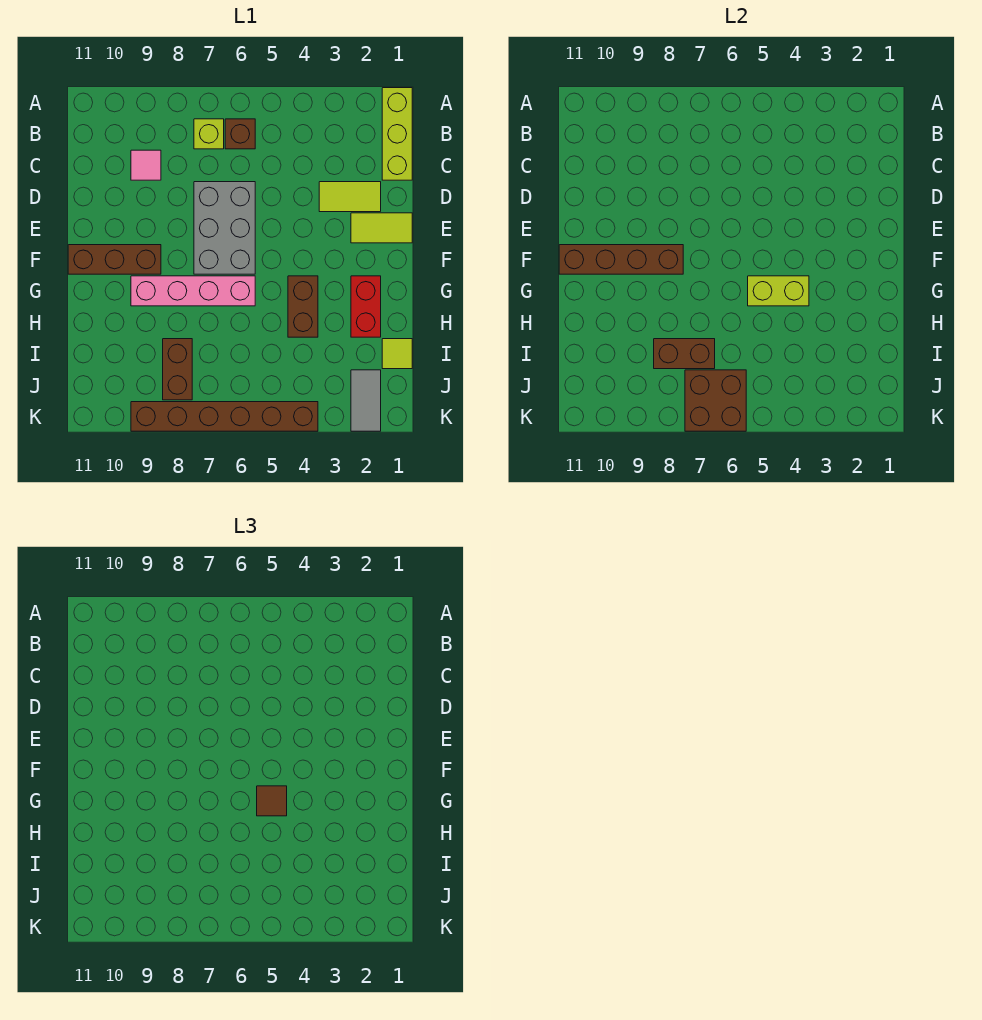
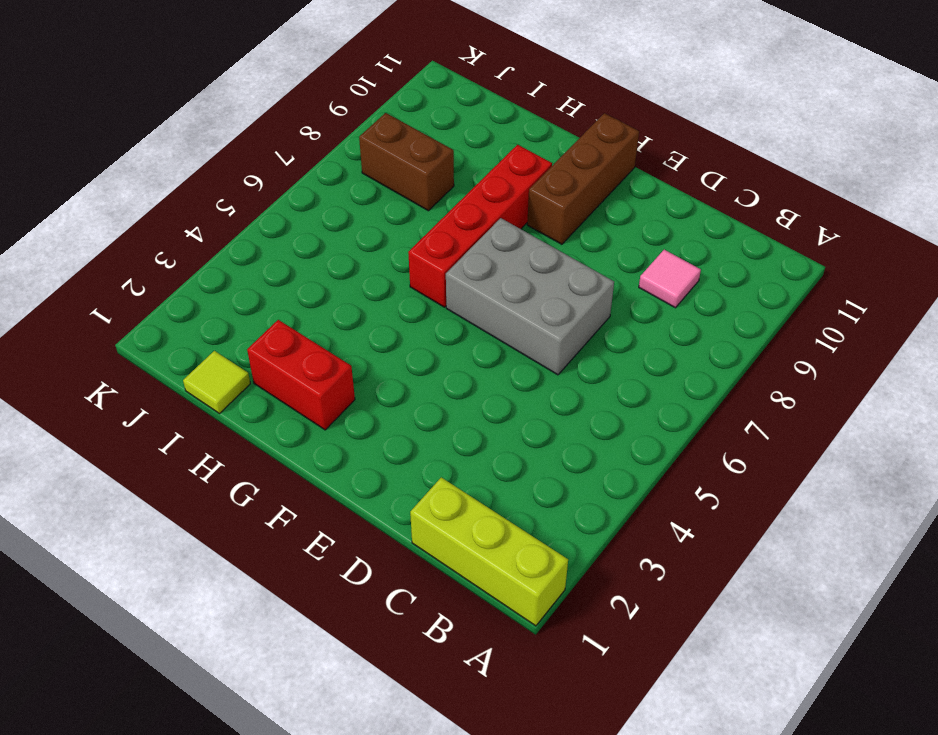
red brick G6:G9 level 1 -> pink brick G6:G9 level 1
none -> brown brick B6 level 1
none -> lime brick B7 level 1
none -> lime tile D2:D3 level 1

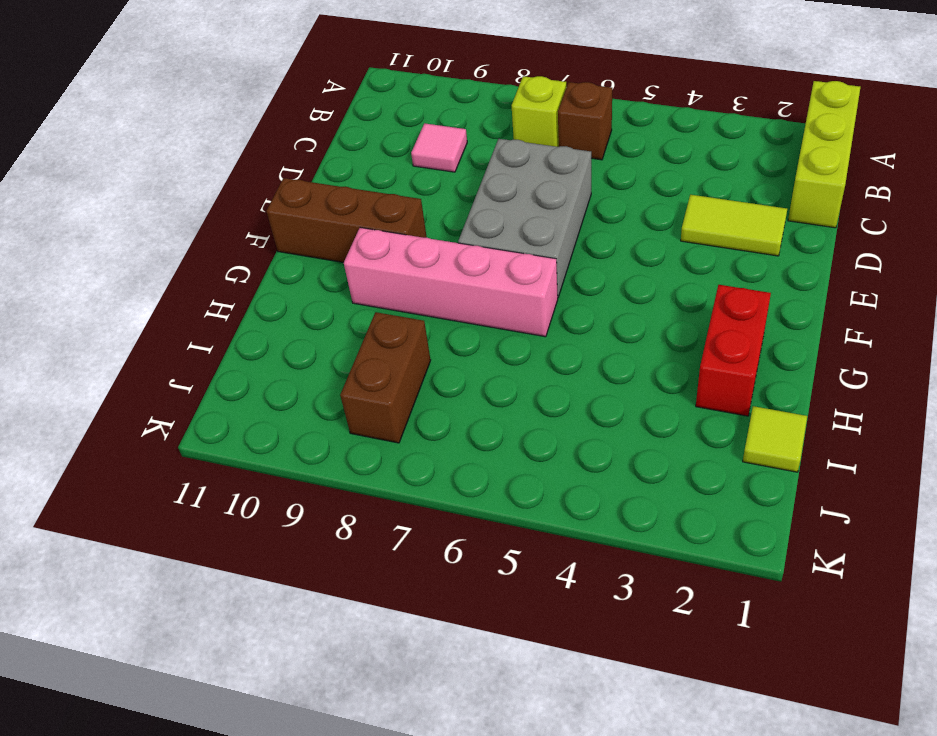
none -> lime tile E1:E2 level 1
none -> brown brick G4:H4 level 1
none -> grey tile J2:K2 level 1

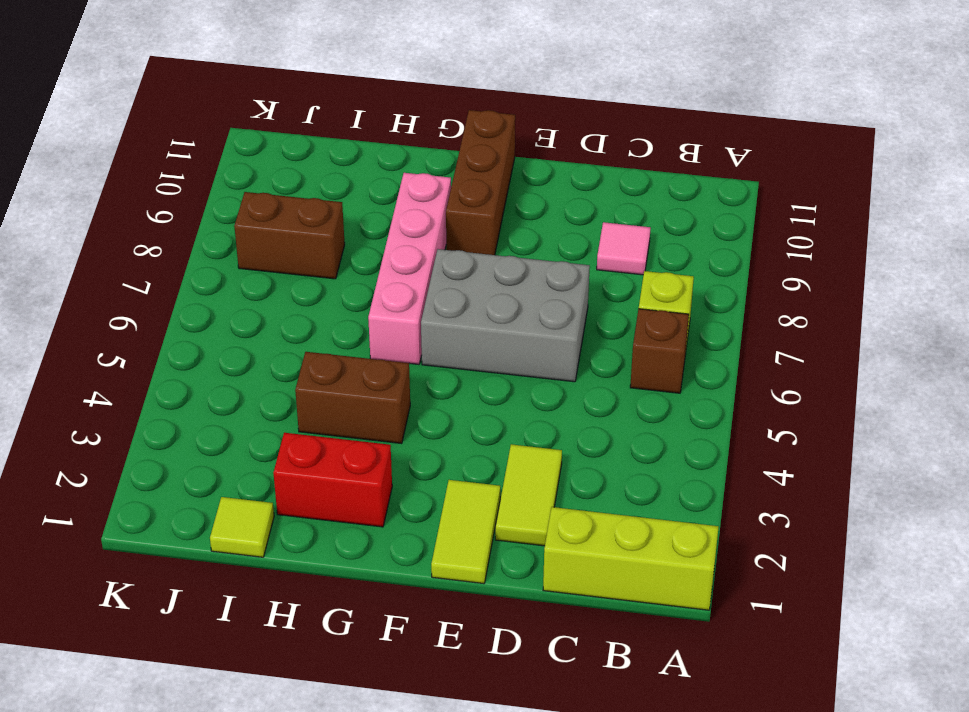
none -> grey tile J2:K2 level 1
none -> brown brick K4:K9 level 1
none -> brown brick F8:F11 level 2

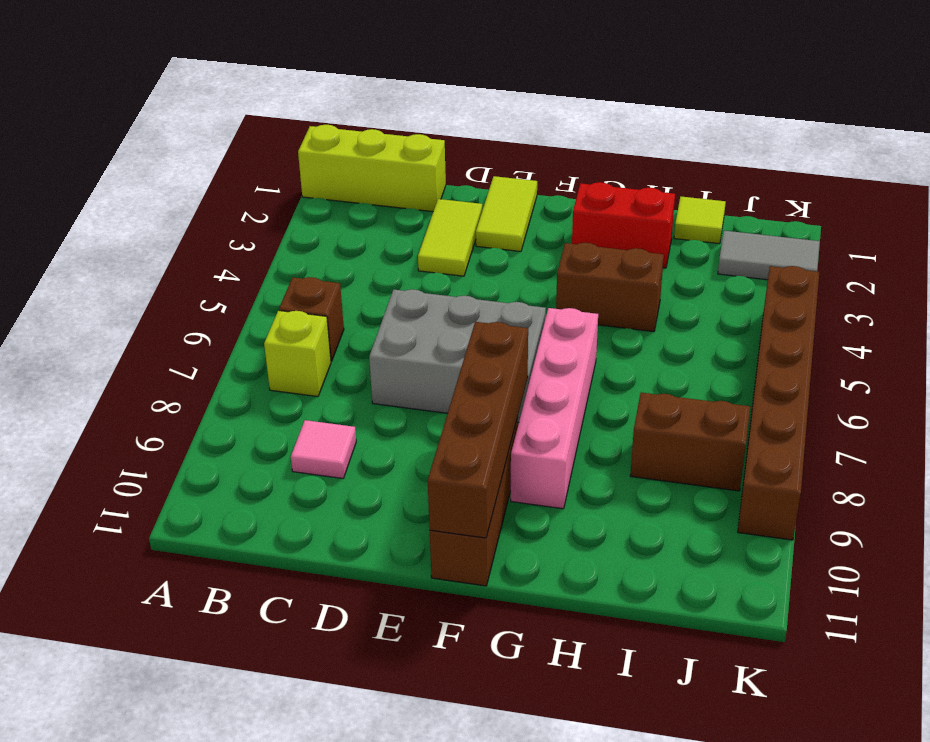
none -> lime brick G4:G5 level 2
none -> brown brick I7:I8 level 2
none -> brown brick J6:K7 level 2

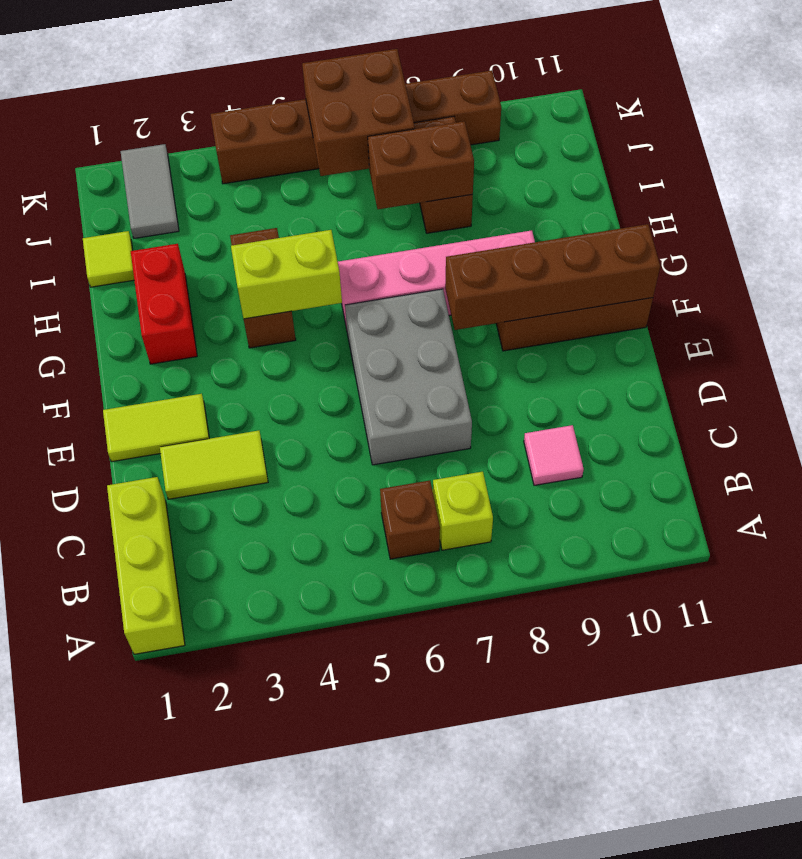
none -> brown tile G5 level 3

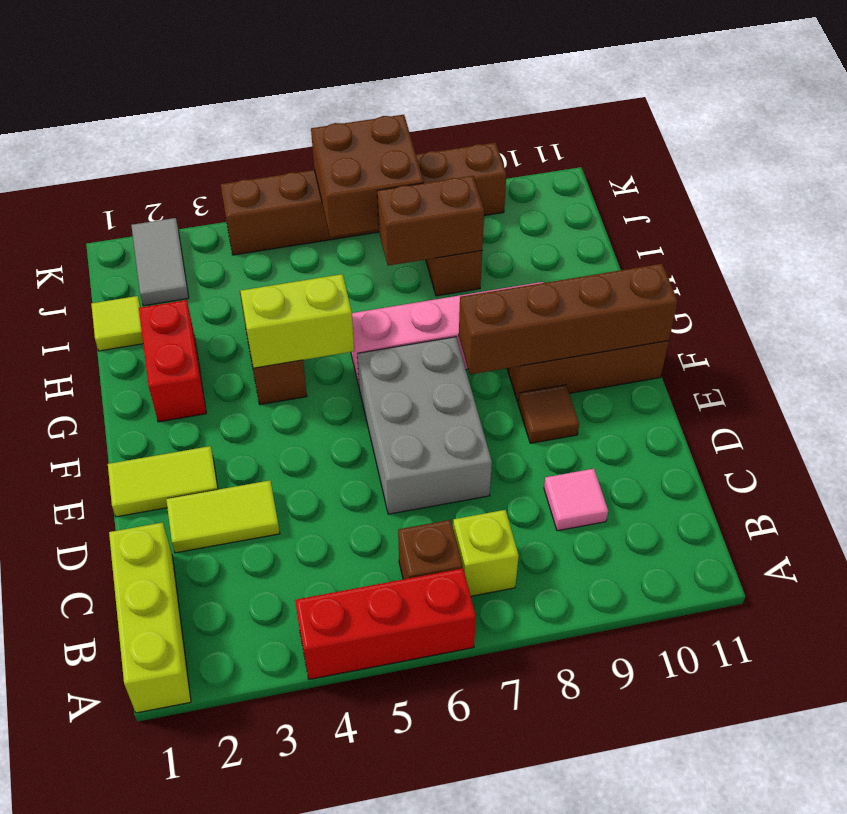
red brick A4:A6 level 1 -> none
brown tile E9 level 1 -> brown tile G5 level 3

